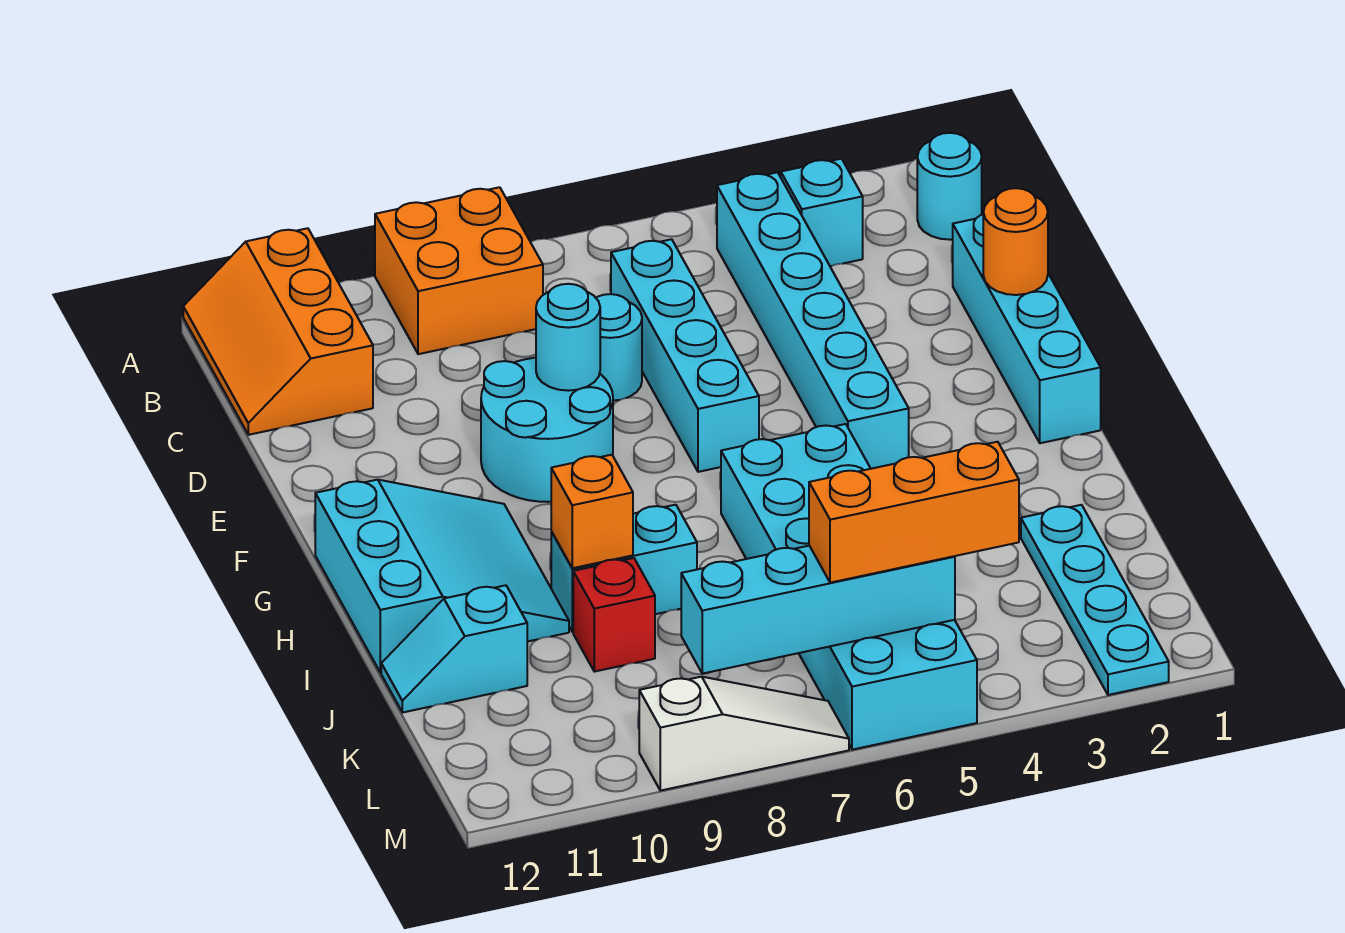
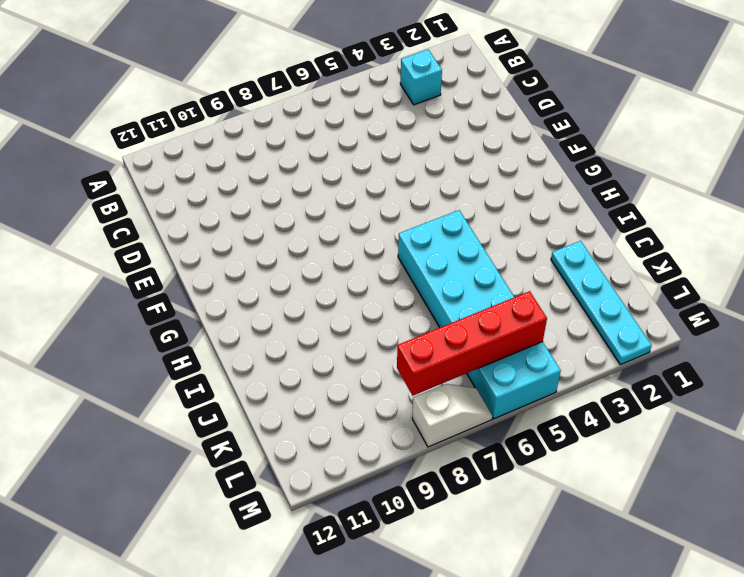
red brick L5:L8 level 2 -> cyan brick L5:L8 level 2
white slope M7:M8 level 1 top 8 -> white slope M7:M9 level 1 top 9
none -> orange brick A8:B9 level 1
none -> orange slope A11:C12 level 1 top 11
none -> cyan round brick B1 level 1

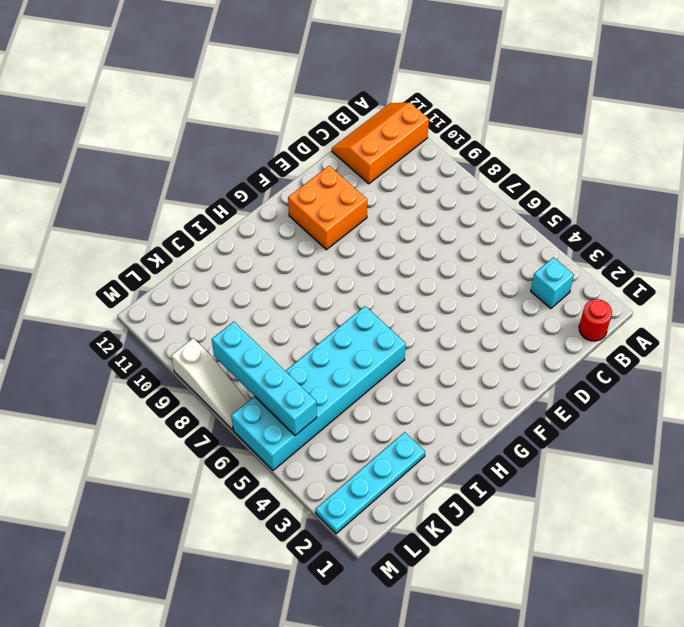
red round brick B1 level 1 -> cyan round brick B1 level 1
orange brick E10:F11 level 1 -> orange brick A8:B9 level 1
none -> cyan brick B4:G4 level 1
none -> cyan brick C6:F6 level 1
none -> cyan brick D1:G1 level 1

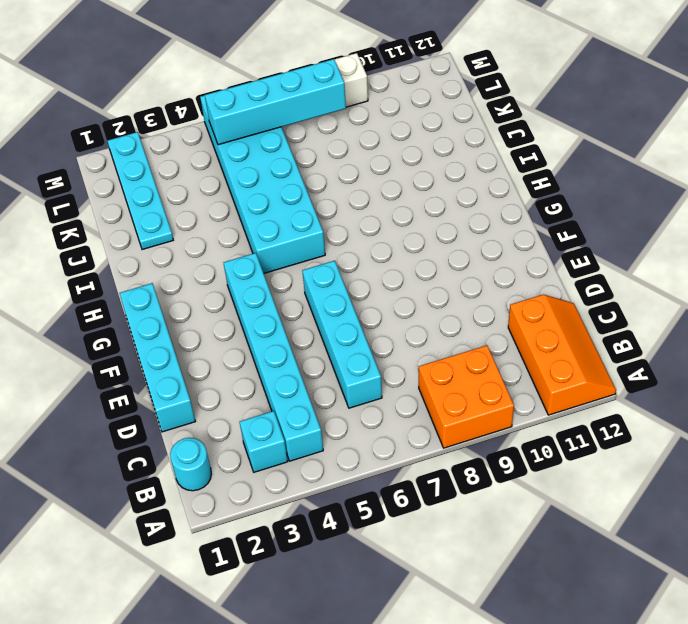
none -> cyan round brick D7 level 1
none -> cyan round brick E8:F9 level 1
none -> cyan slope G10:I12 level 1 top 12

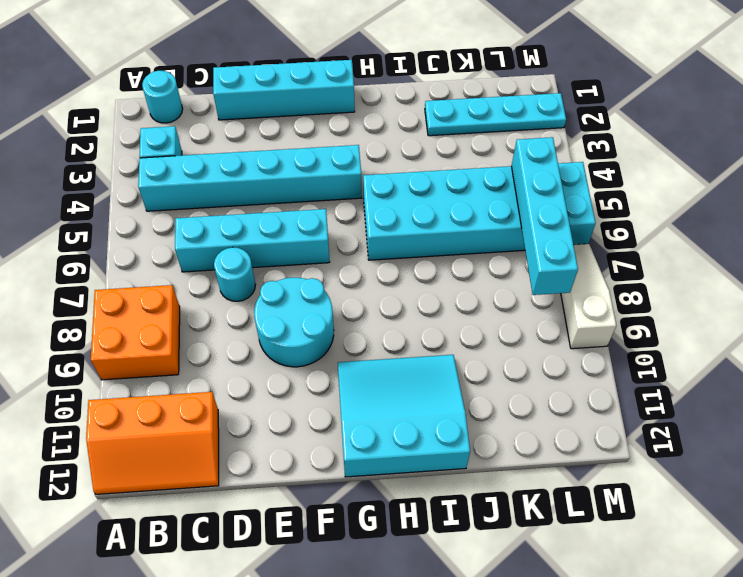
none -> cyan brick I8:I9 level 1
none -> red brick J9 level 1
none -> cyan slope J11:J12 level 1 top 11

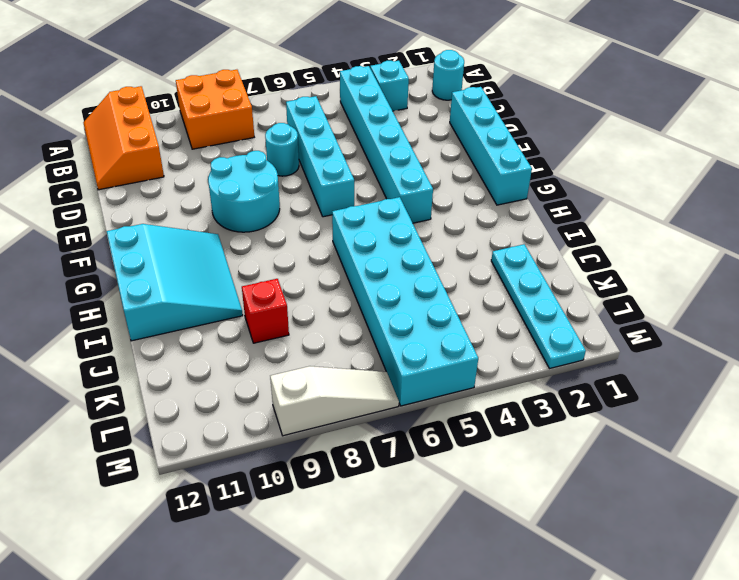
none -> cyan brick I8:I9 level 1
none -> cyan slope J11:J12 level 1 top 11
none -> orange round brick E1 level 2

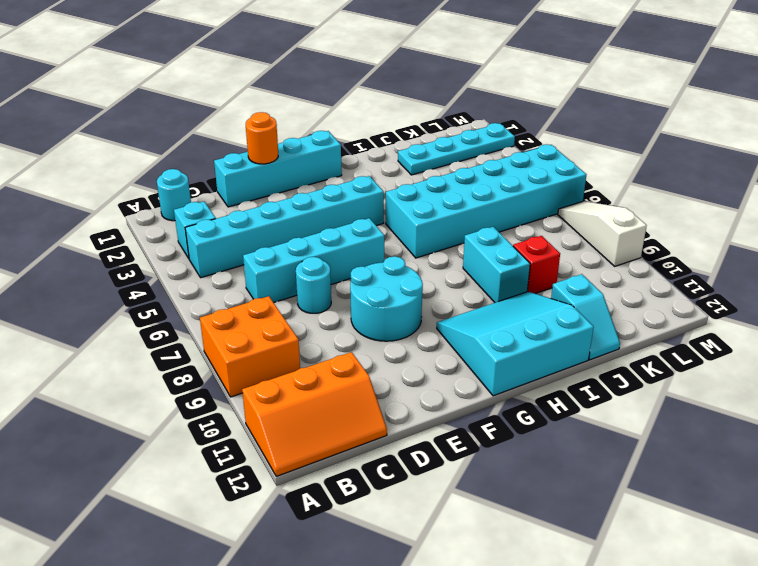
none -> cyan round brick E8 level 2
none -> orange brick I9 level 2
none -> cyan brick L5:L8 level 2

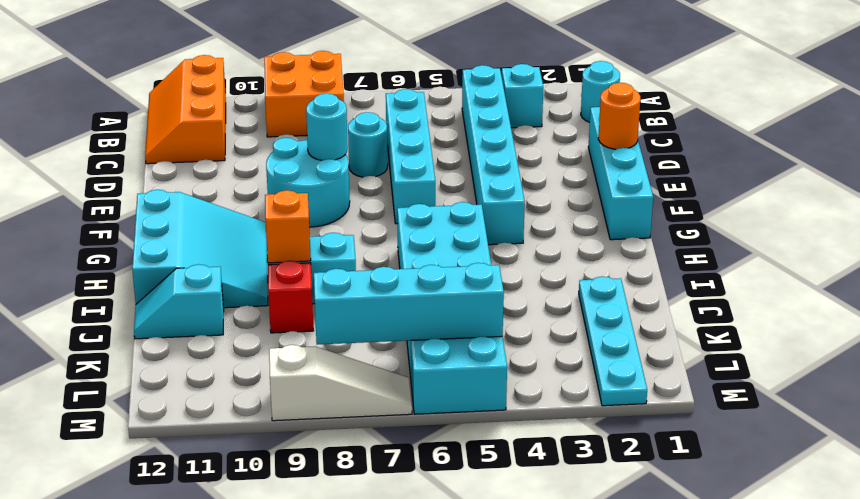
none -> orange brick L4:L6 level 3

